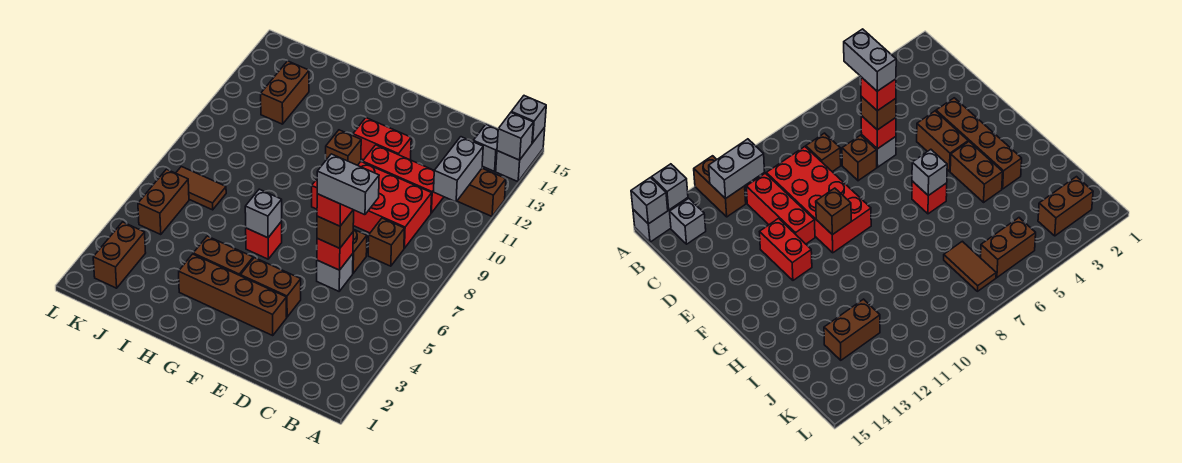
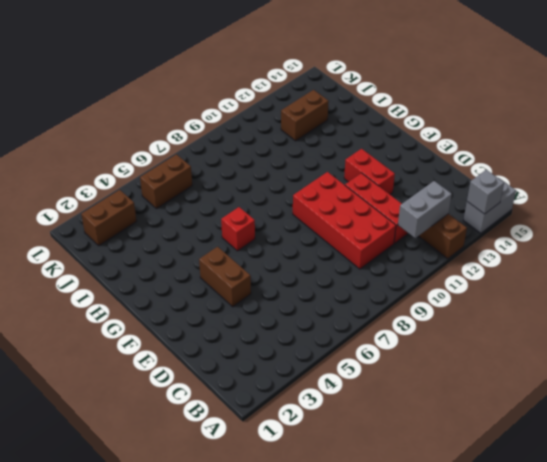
none -> grey brick B14 level 1
none -> brown brick C8 level 1
none -> grey brick D6 level 1

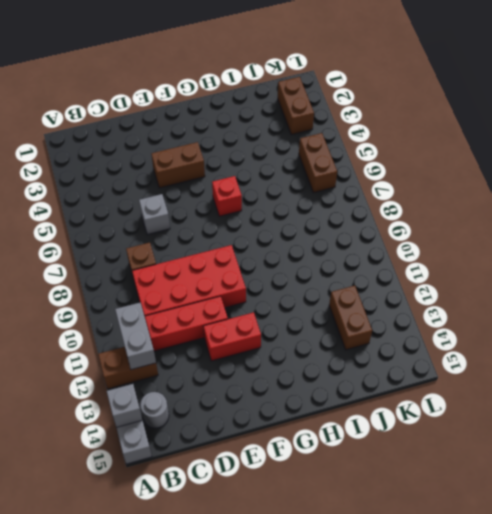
grey round brick B14 level 1 -> grey brick B14 level 1
none -> brown brick D7 level 1
none -> brown brick E3:H3 level 1
none -> brown brick G4:H4 level 1

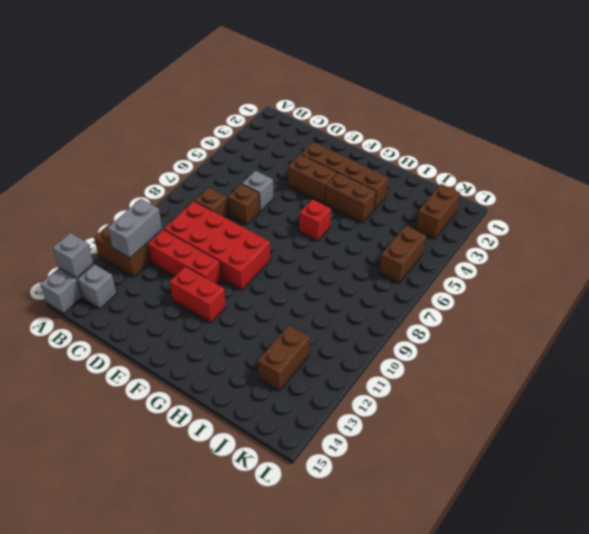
none -> brown tile J7:K7 level 1
none -> grey brick A15 level 2
none -> red brick D6 level 2

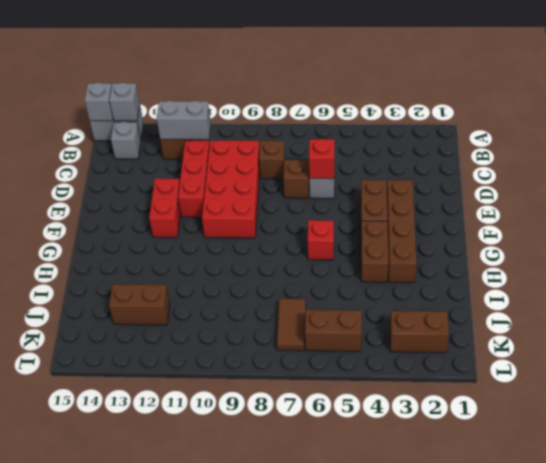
none -> brown brick F10 level 2
none -> grey brick G6 level 2
none -> brown brick D6 level 3

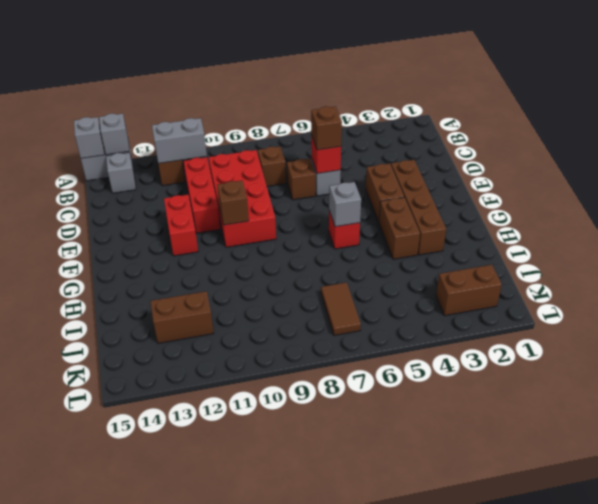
none -> brown brick K5:K6 level 1
none -> red brick D6 level 4
none -> grey brick C6:D6 level 5

